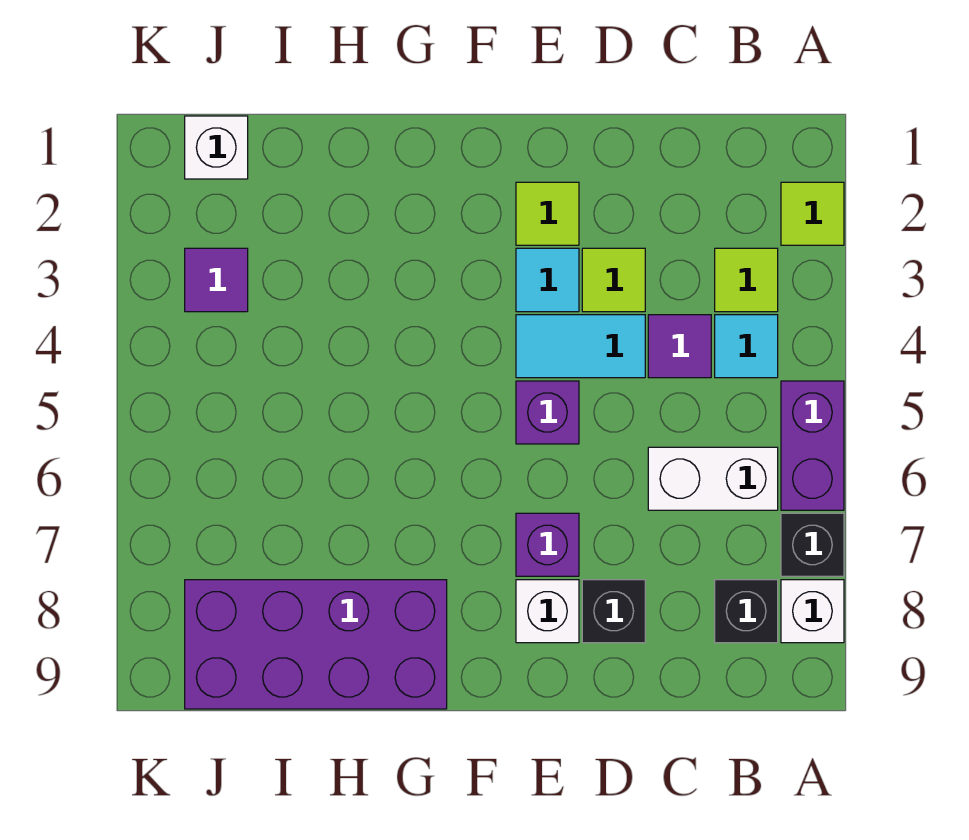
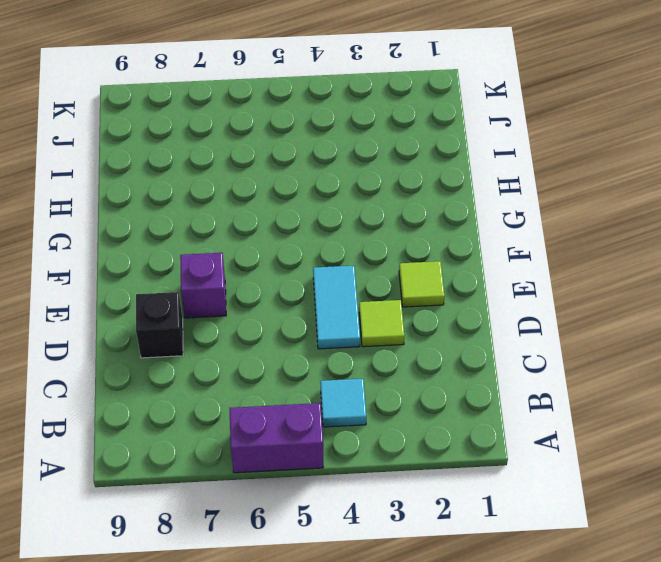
none -> lime tile A2 level 1
none -> black brick A7 level 1
none -> white brick A8 level 1

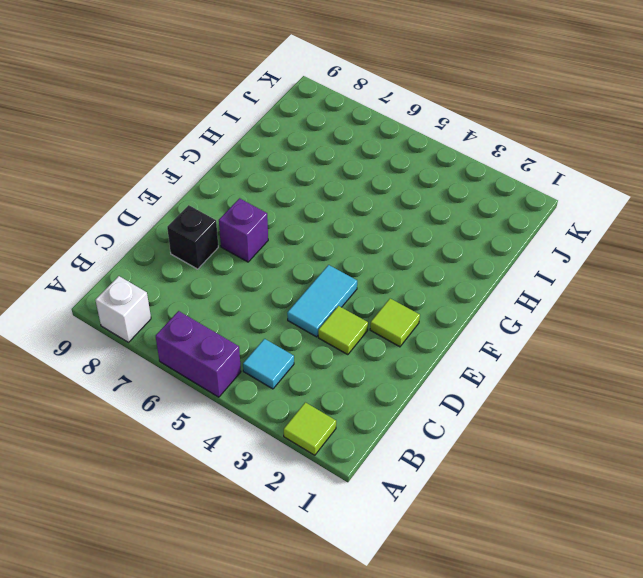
none -> black brick A7 level 1
none -> lime tile B3 level 1
none -> white brick B6:C6 level 1

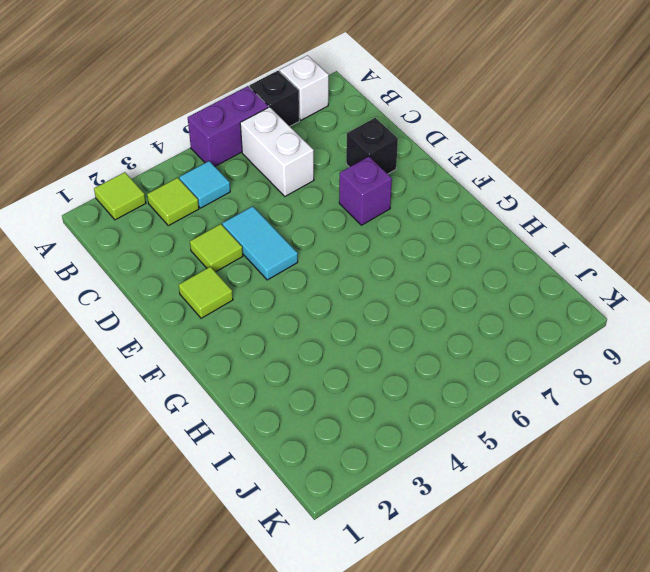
none -> black brick B8 level 1
none -> purple tile C4 level 1
none -> cyan tile E3 level 1

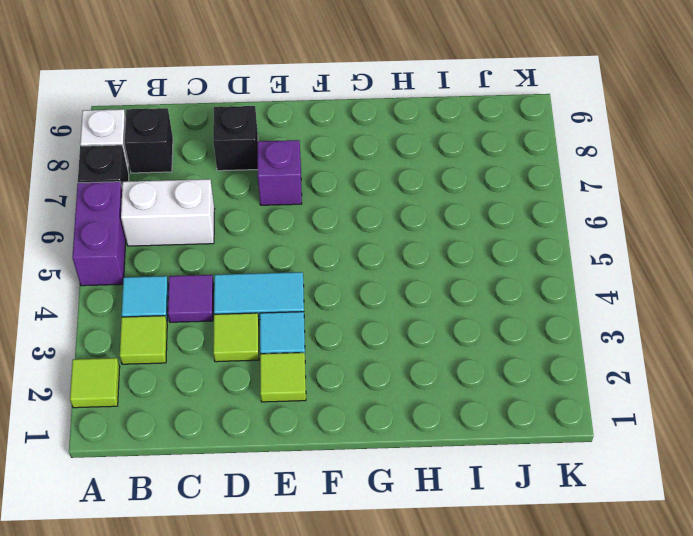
none -> purple brick E5 level 1
none -> white brick E8 level 1
none -> purple brick G8:J9 level 1

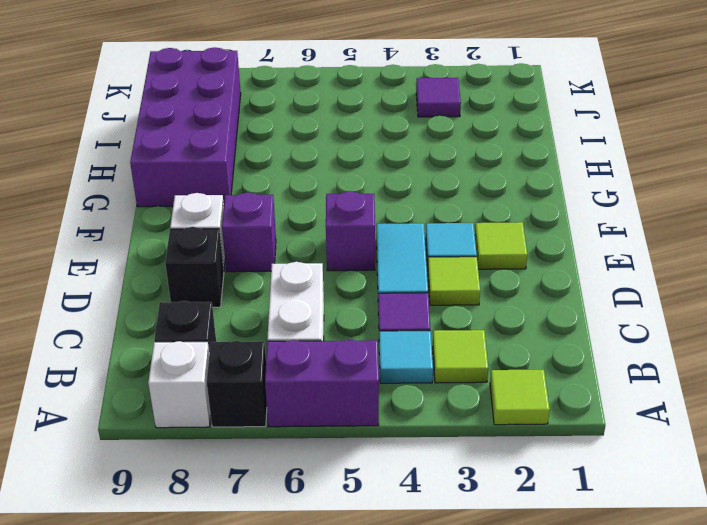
none -> white brick J1 level 1

